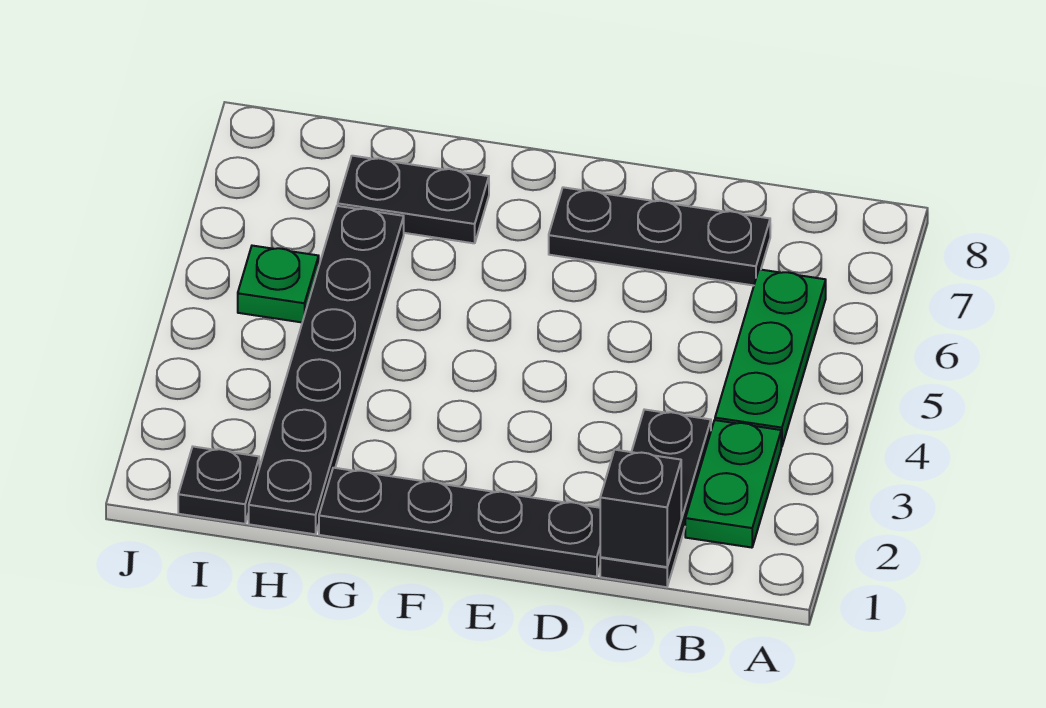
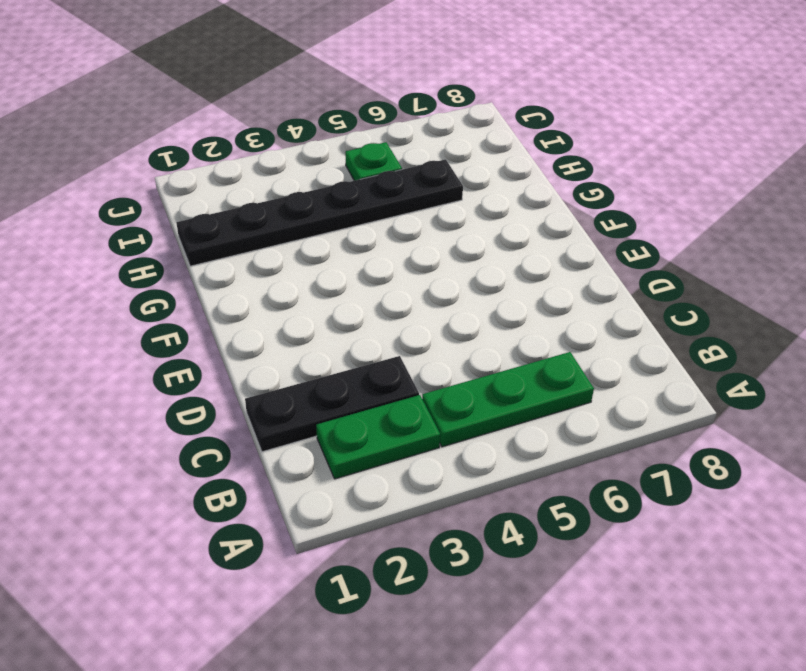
none -> black plate C7:E7 level 1
none -> black plate D1:G1 level 1

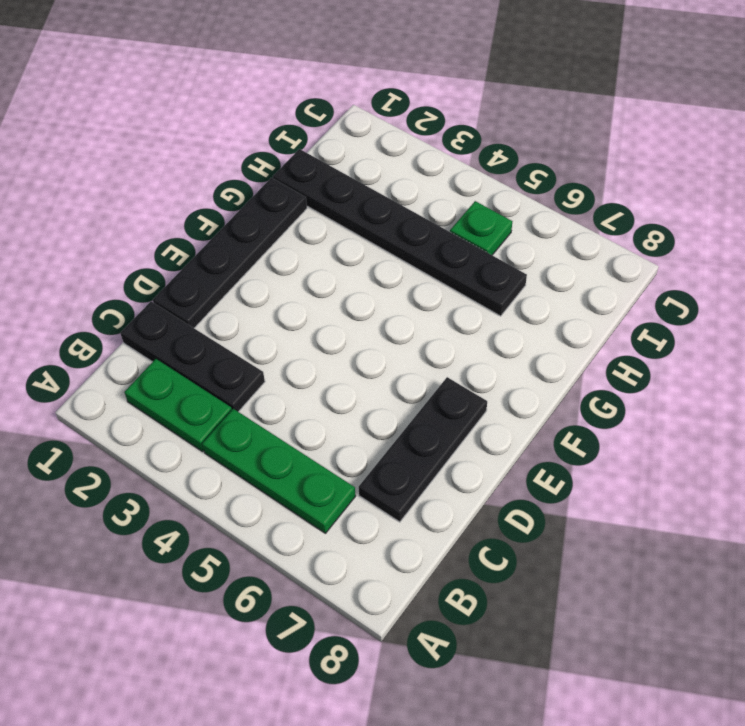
none -> black plate G7:H7 level 1
none -> black plate I1 level 1

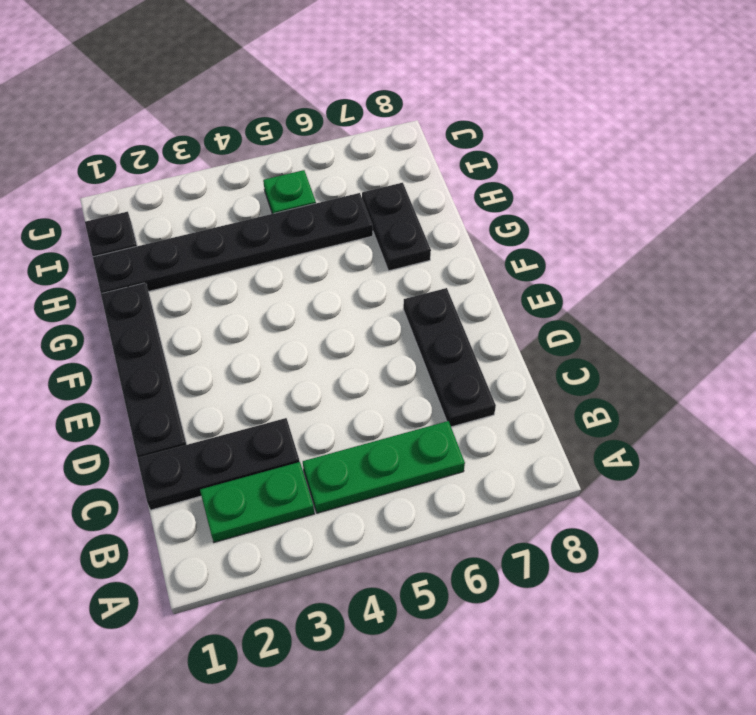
none -> black brick C1 level 2

